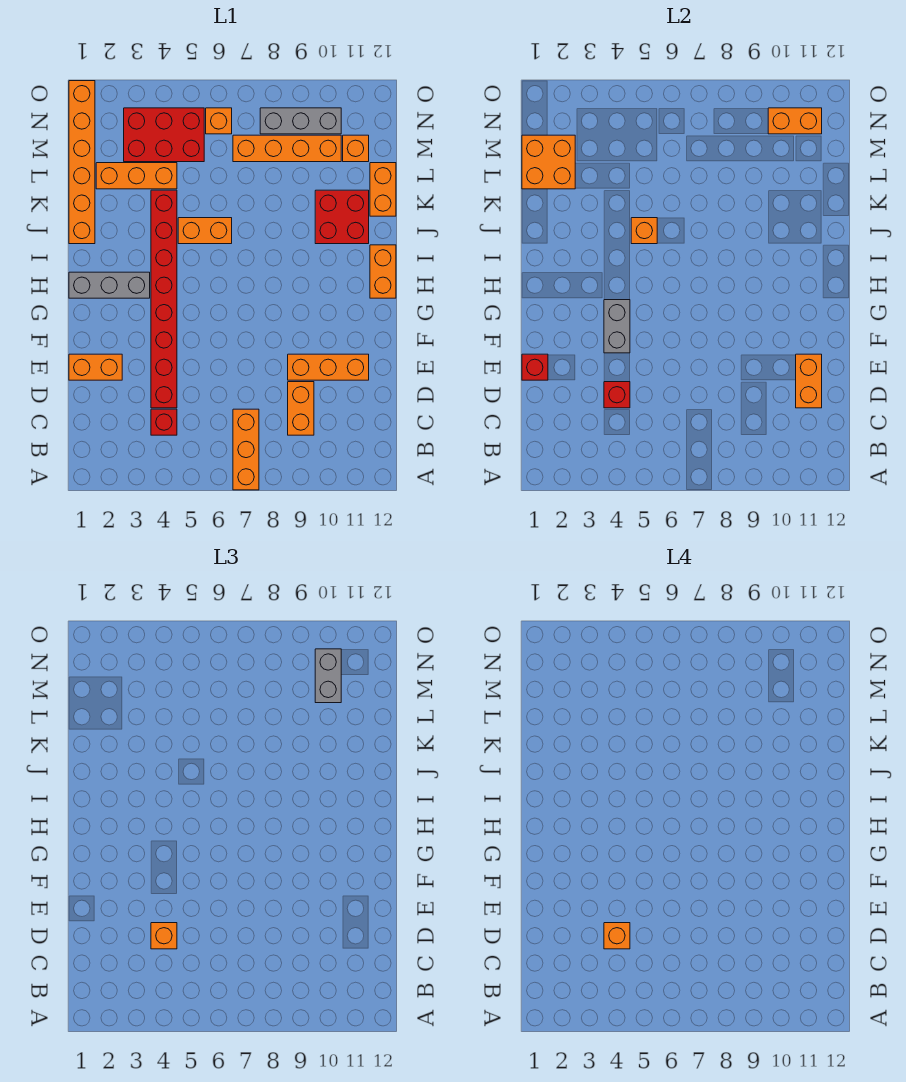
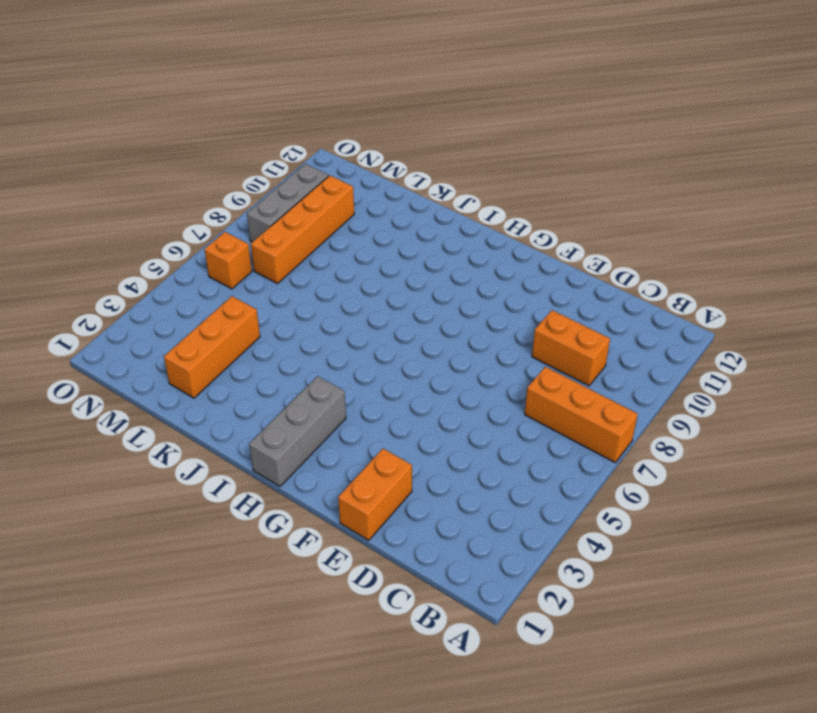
none -> red brick C4 level 1
none -> red brick D4:K4 level 1
none -> orange brick E9:E11 level 1

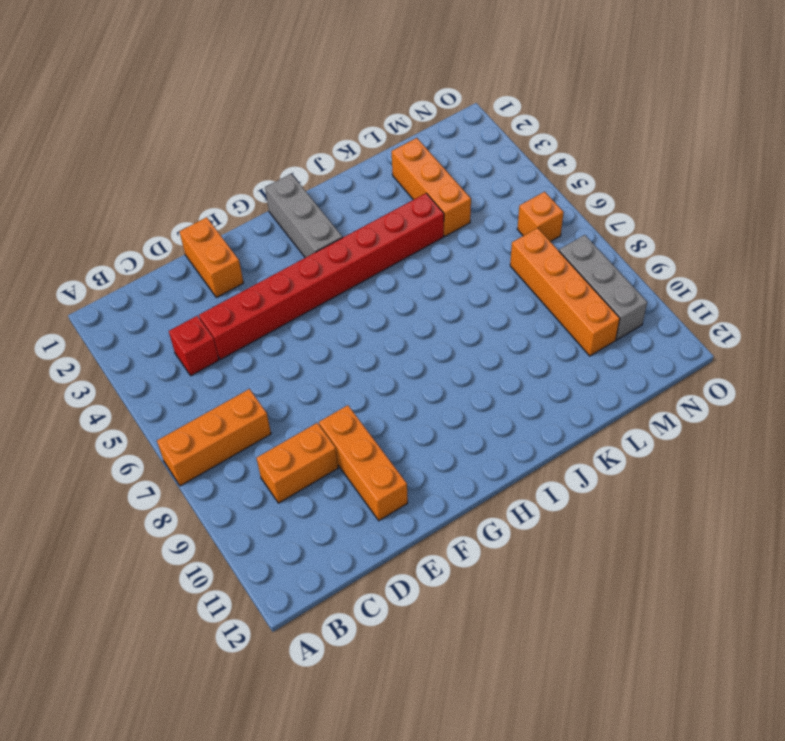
none -> orange brick H12:I12 level 1
none -> orange brick J1:O1 level 1
none -> orange brick J5:J6 level 1

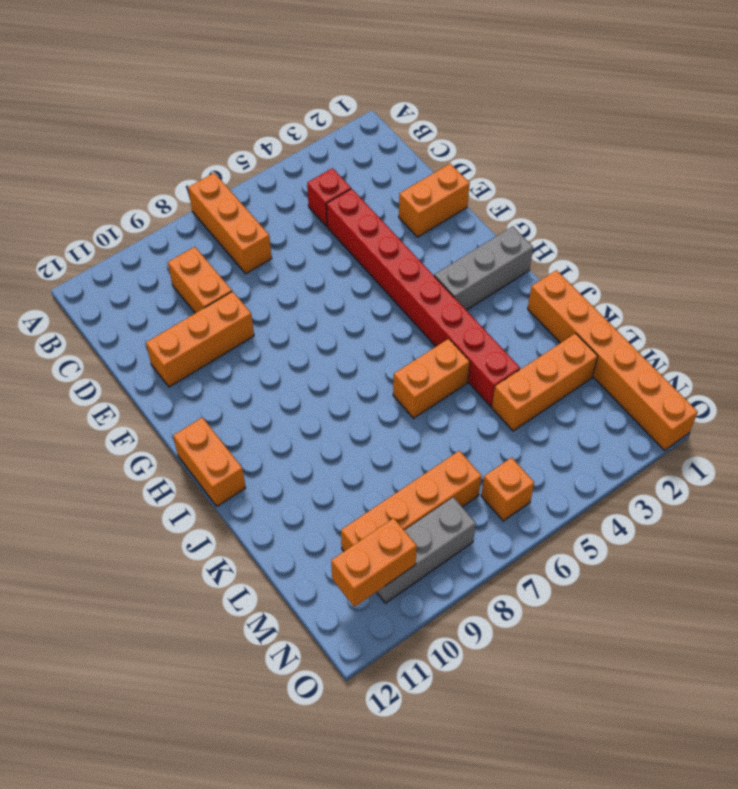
none -> red brick J10:K11 level 1
none -> orange brick K12:L12 level 1
none -> red brick M3:N5 level 1

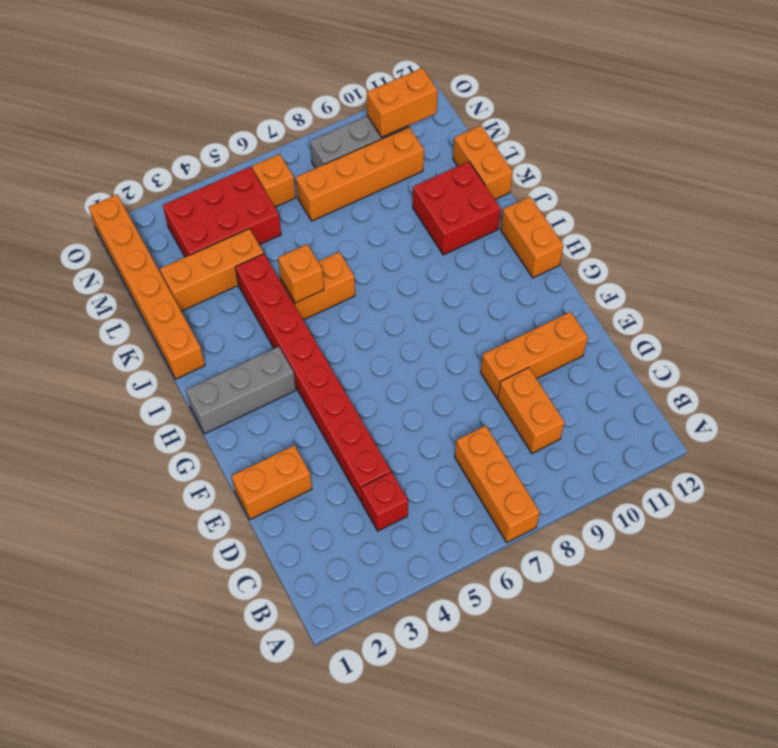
none -> orange brick M11 level 1
none -> red brick D4 level 2
none -> orange brick D11:E11 level 2

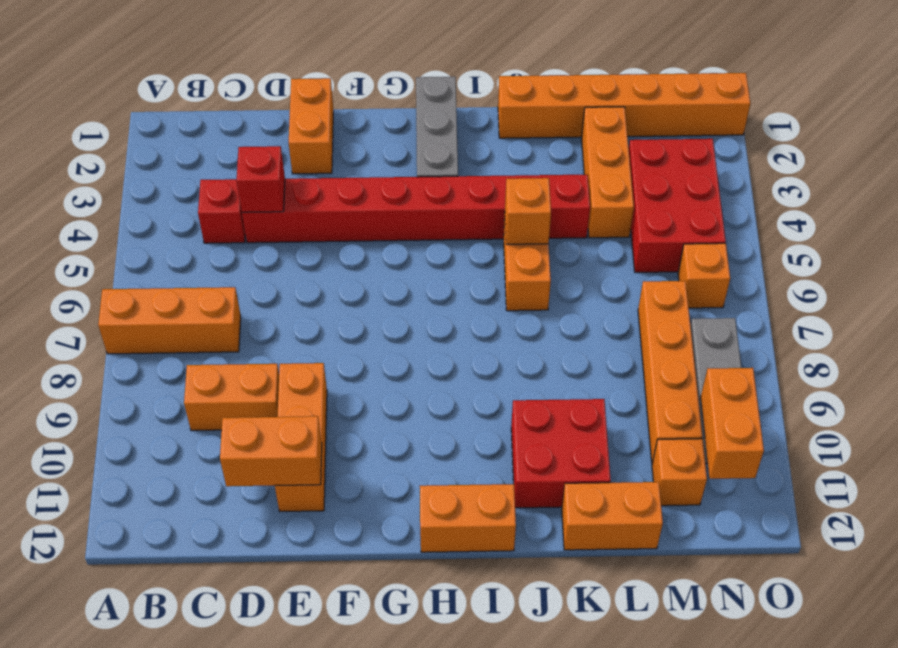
none -> red brick E1 level 2
none -> grey brick F4:G4 level 2
none -> orange brick L1:M2 level 2

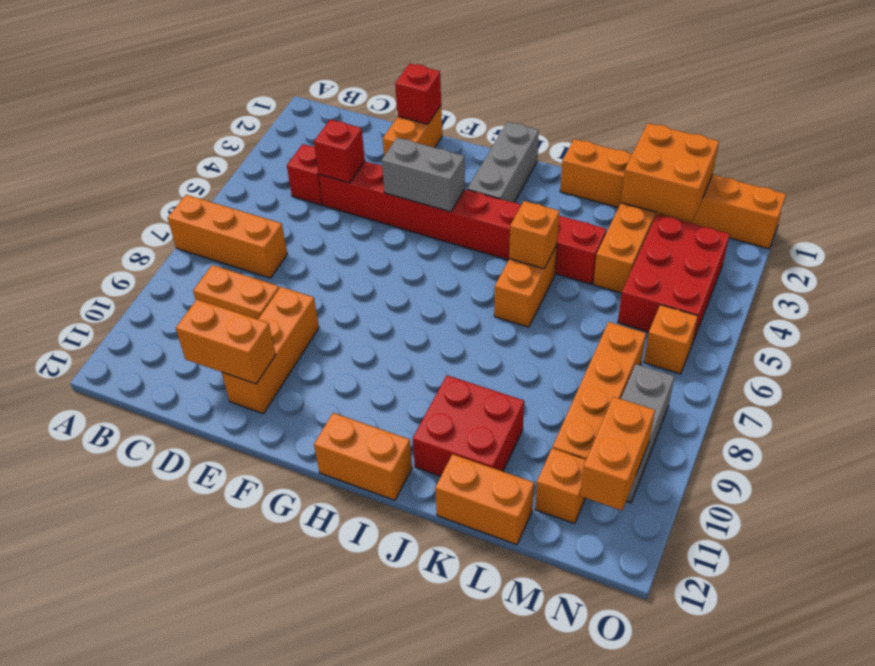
none -> orange brick D4 level 3
none -> grey brick M10:N10 level 3
none -> orange brick D4 level 4

